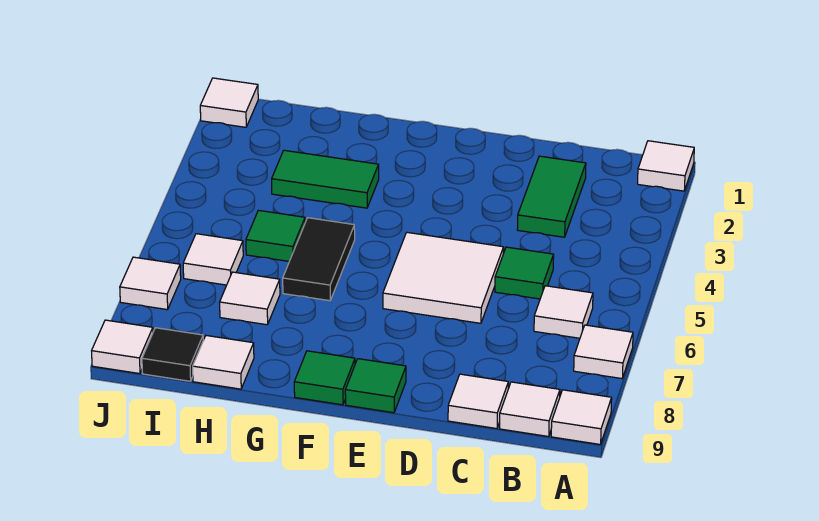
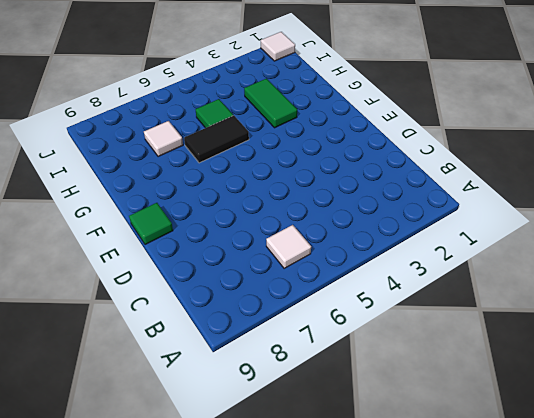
none -> white tile A1 level 1
none -> white tile A7 level 1
none -> white tile A9 level 1

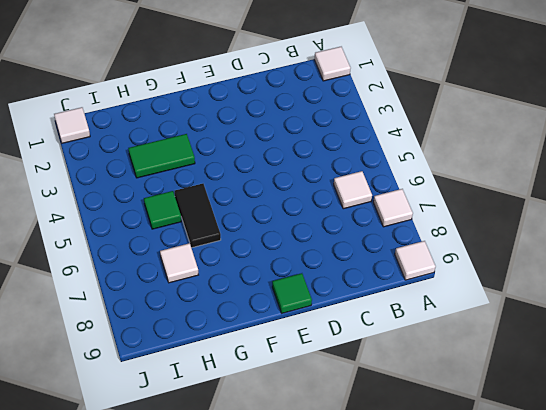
none -> white tile B9 level 1
none -> green tile C2:C3 level 1
none -> green tile C5 level 1

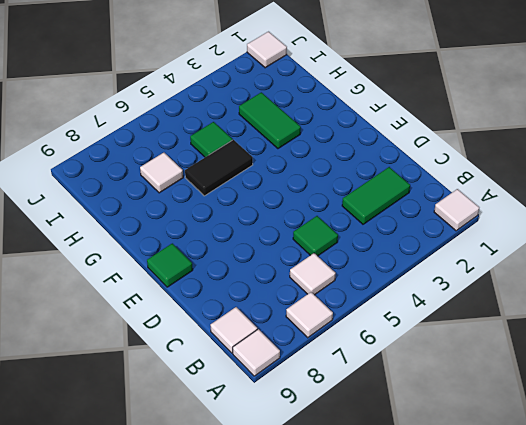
none -> white tile C9 level 1
none -> white tile D5:E6 level 1
none -> green tile F9 level 1

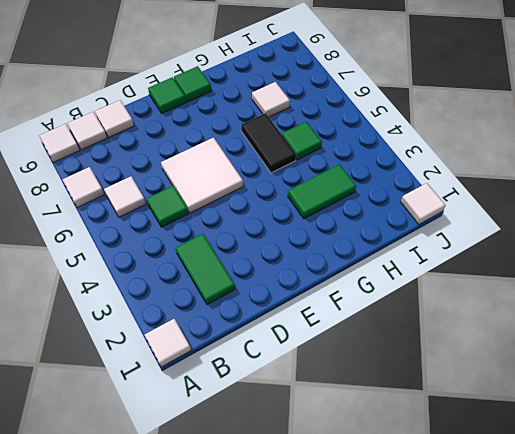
none -> white tile H9 level 1
none -> white tile I6 level 1
none -> black tile I9 level 1

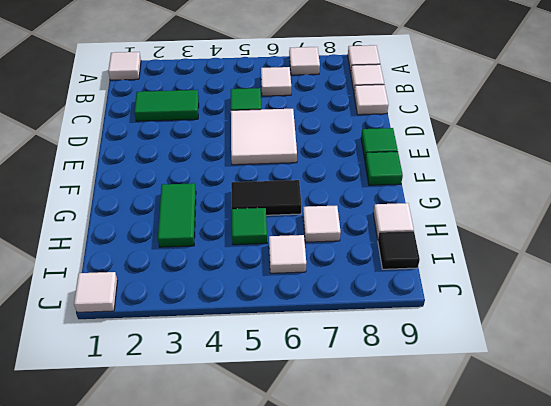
none -> white tile J7 level 1
none -> white tile J9 level 1

